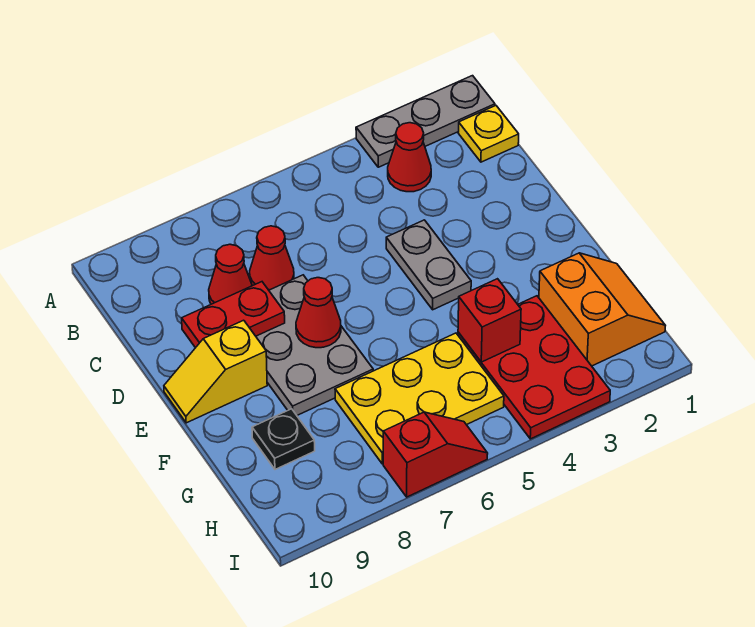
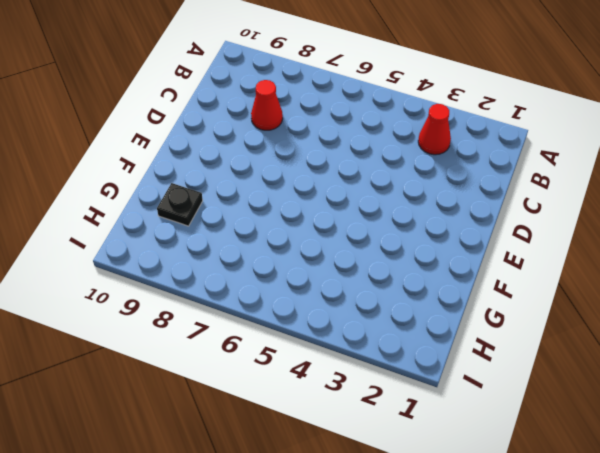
none -> grey plate A1:A3 level 1
none -> yellow plate B1 level 1
none -> red cone C7 level 1

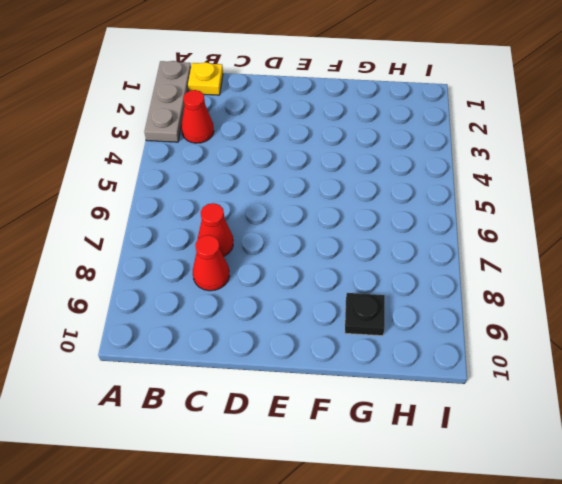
none -> grey plate D4:E4 level 1
none -> grey plate D7:F8 level 1
none -> yellow slope E9:E10 level 1 top 9

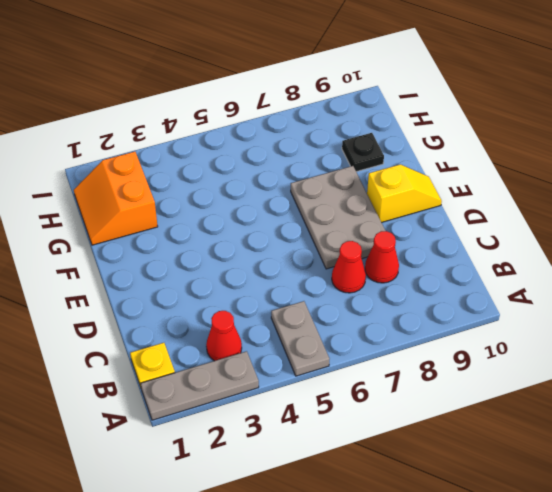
grey plate A5:B5 level 1 -> grey plate D4:E4 level 1
none -> red plate G3:I4 level 1
none -> yellow plate G5:H7 level 1
none -> red slope I6:I7 level 1 top 7

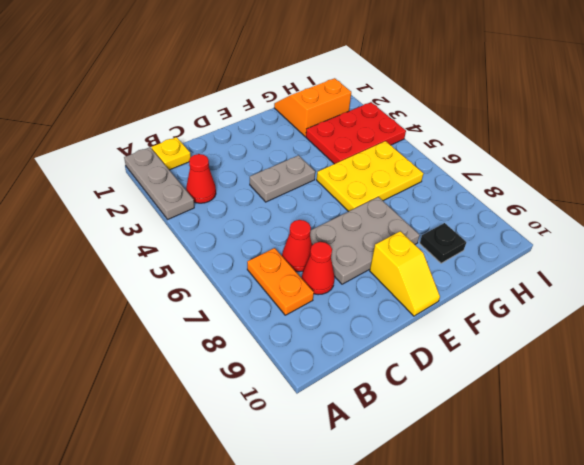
orange plate B7:B8 level 1 -> none
yellow plate F5:H6 level 1 -> yellow plate G5:H7 level 1
none -> red slope I6:I7 level 1 top 7
none -> red plate D8:D9 level 2
none -> red cone E7 level 2

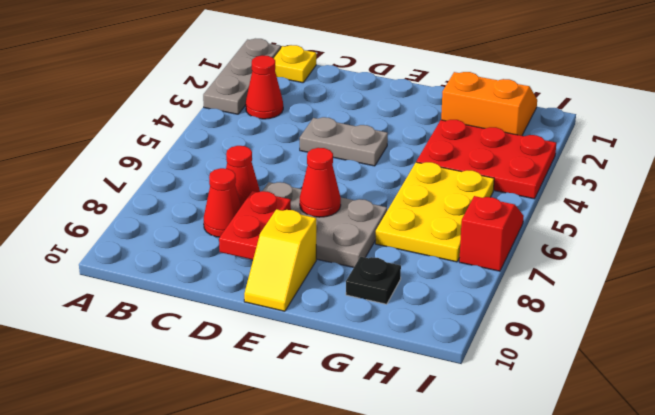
none -> red brick G4 level 2

